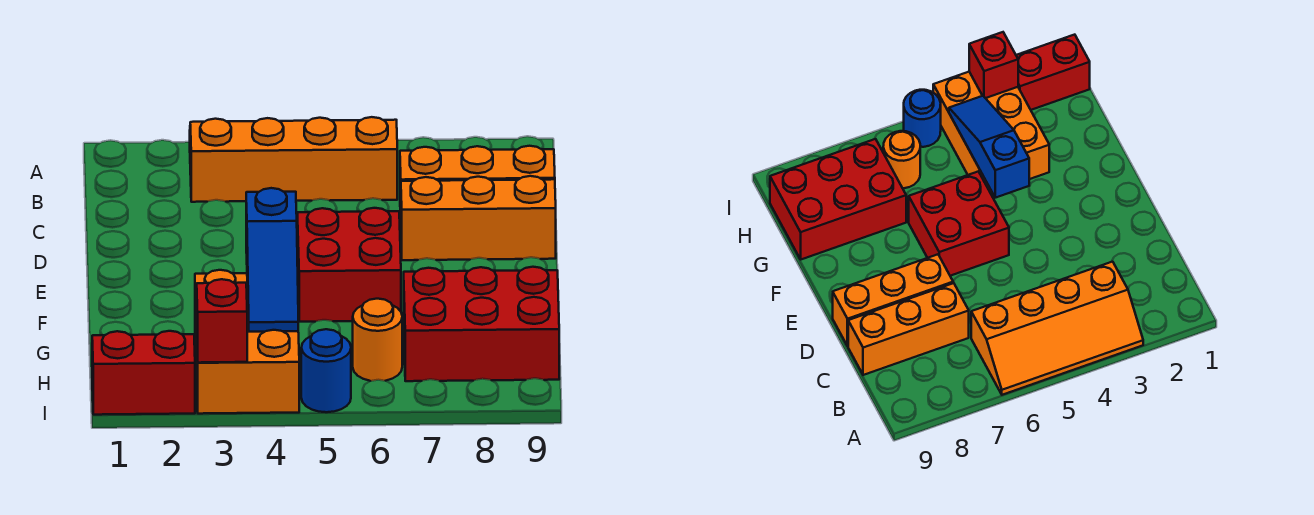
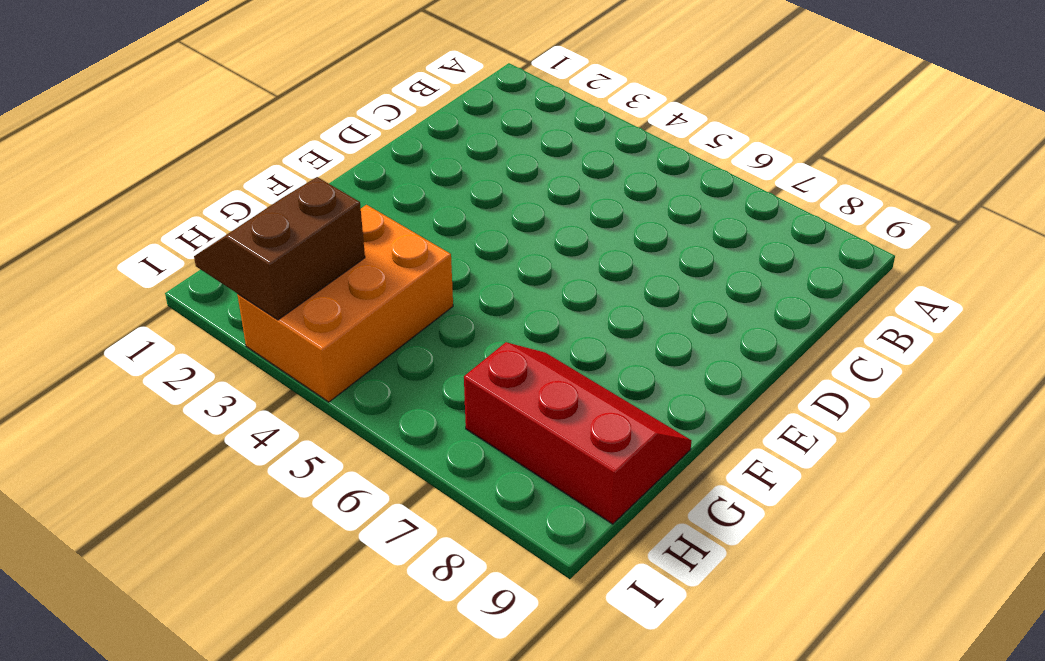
red slope G7:H9 level 1 top H -> red brick G7:H9 level 1
brown slope H2:I3 level 2 top 3 -> red brick I3 level 2
none -> orange slope A3:B6 level 1 top B
none -> orange brick C7:C9 level 1

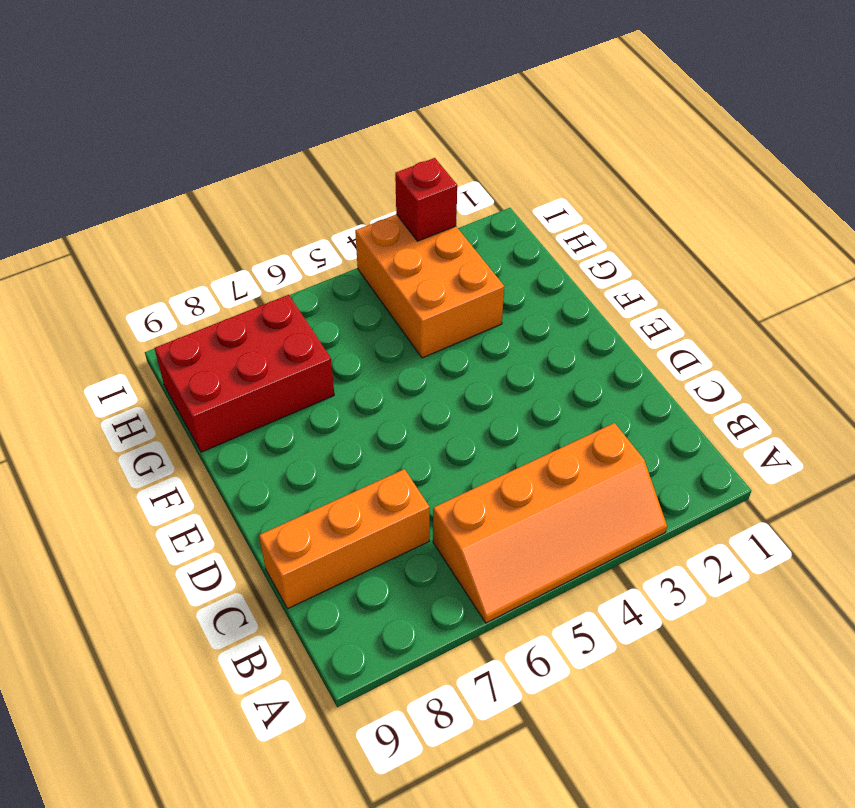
none -> orange brick D7:D9 level 1
none -> red brick E5:F6 level 1

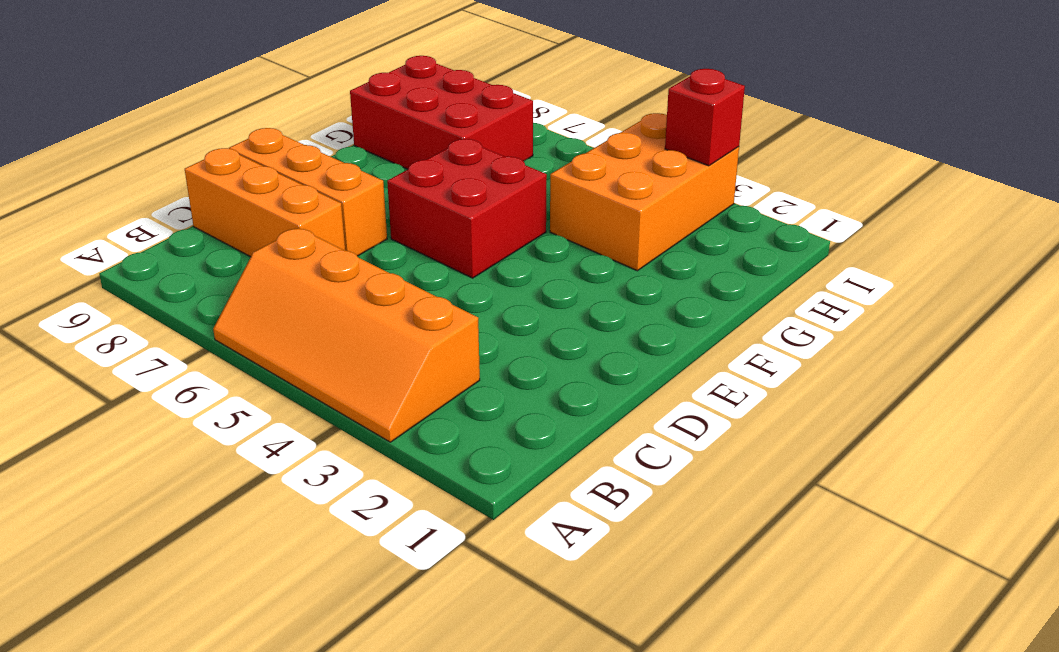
none -> orange round brick H6 level 1
none -> red brick I1:I2 level 1

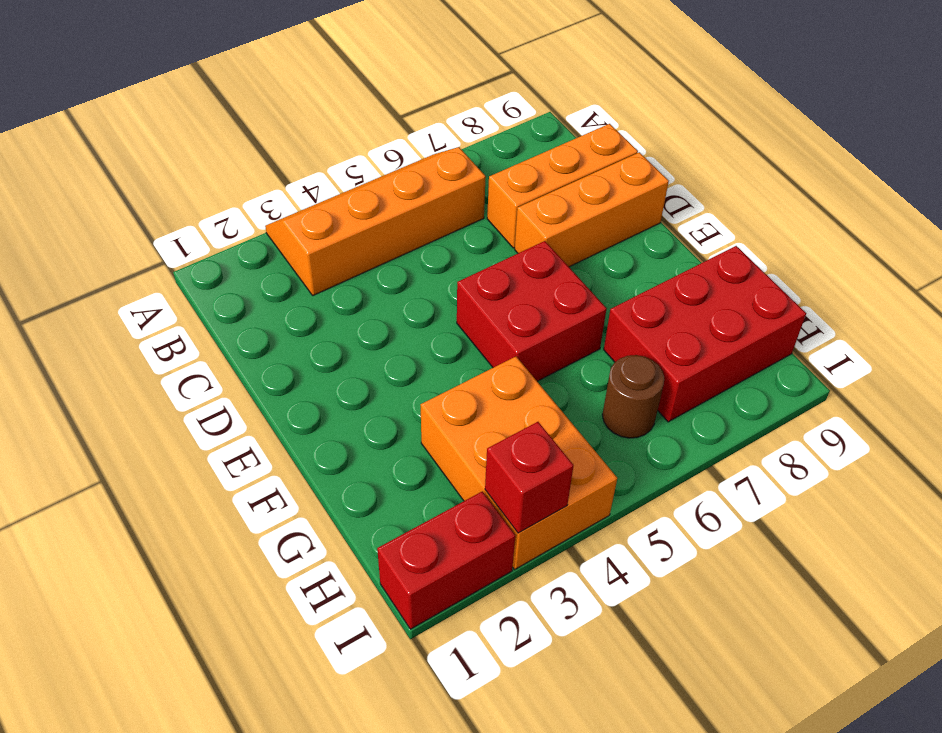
brown round brick H6 level 1 -> orange round brick H6 level 1
none -> blue round brick I5 level 1
none -> blue slope F4:H4 level 2 top F

